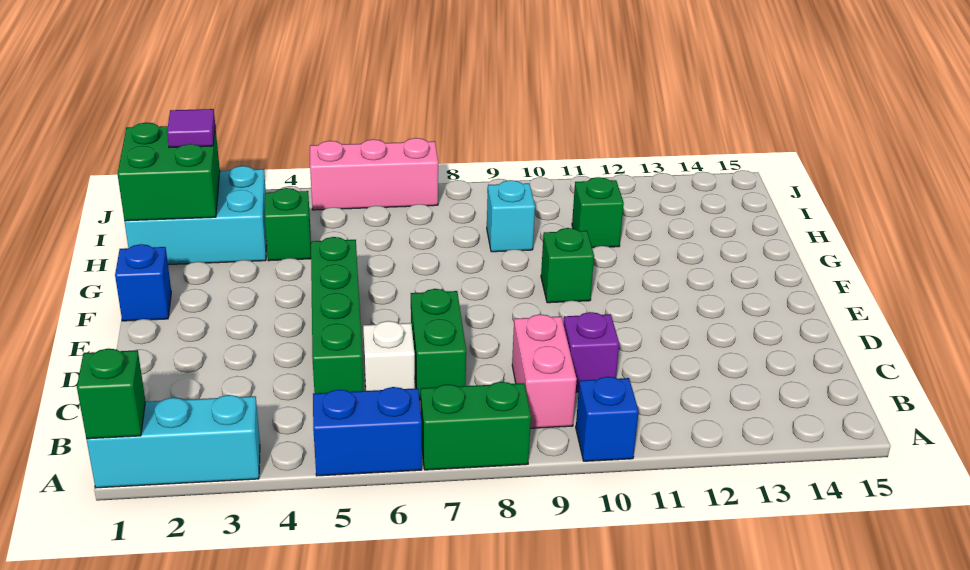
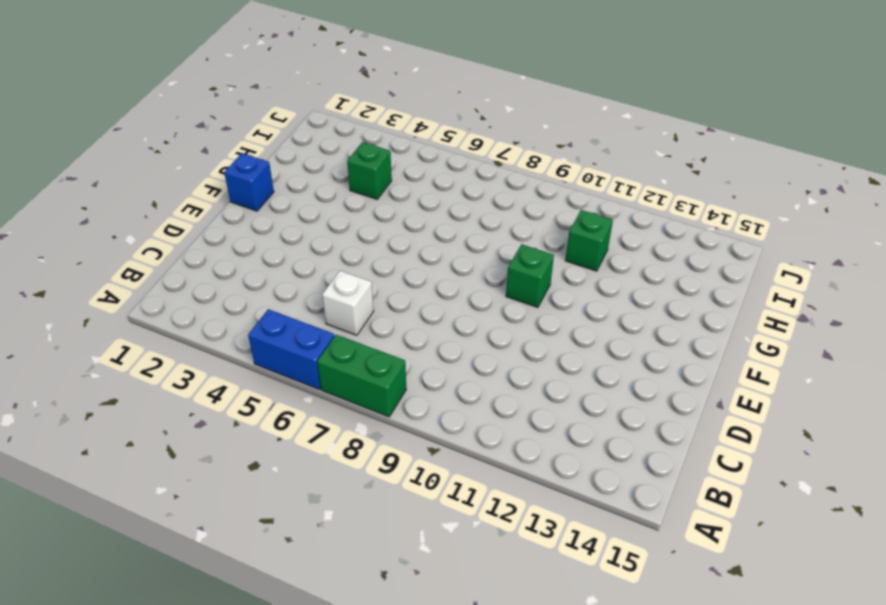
none -> cyan brick A1:A3 level 1
none -> blue brick A10 level 1
none -> pink brick B9:C9 level 1

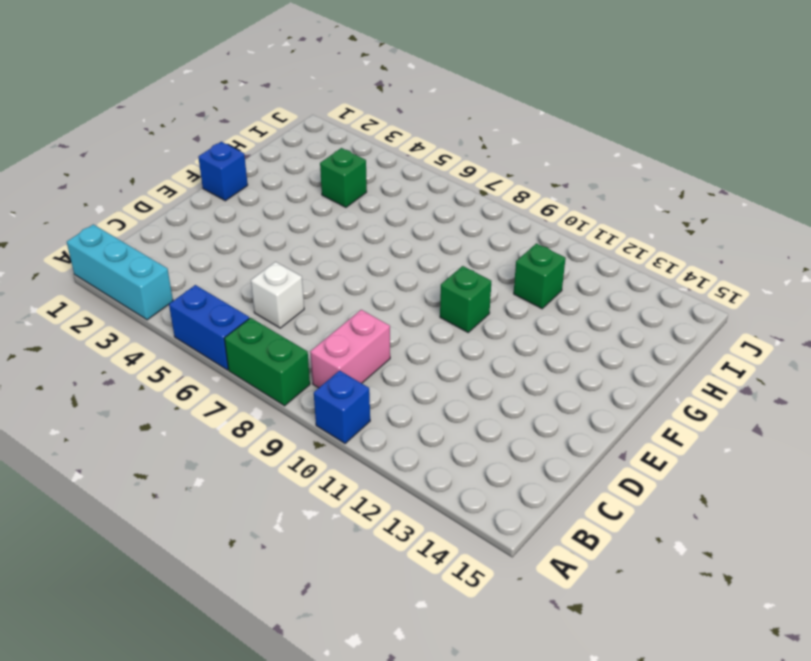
none -> green brick C5:F5 level 1
none -> green brick C7:D7 level 1
none -> purple brick C10 level 1

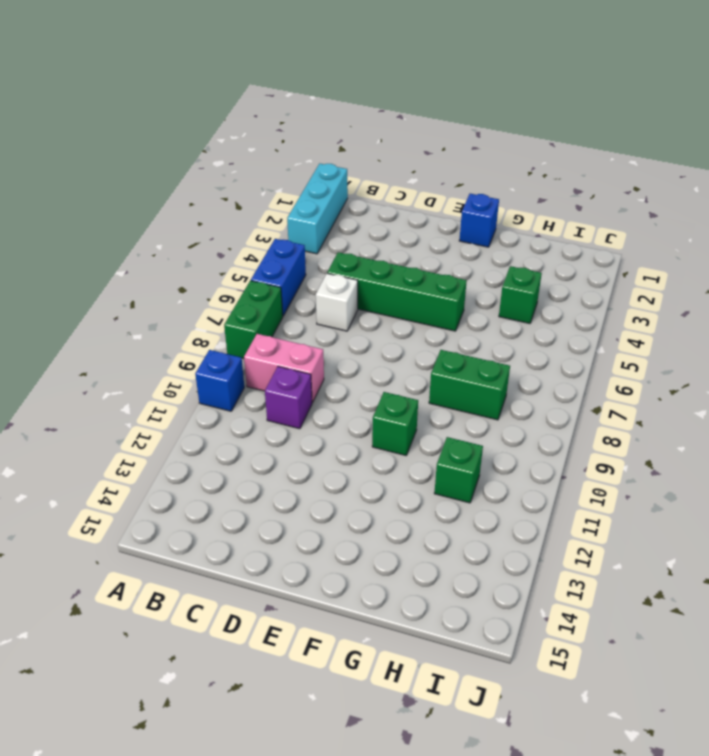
green brick G8:H8 level 1 -> green brick C7:D7 level 1
none -> cyan brick H1:I3 level 1
none -> cyan brick H9 level 1
none -> pink brick J5:J7 level 1

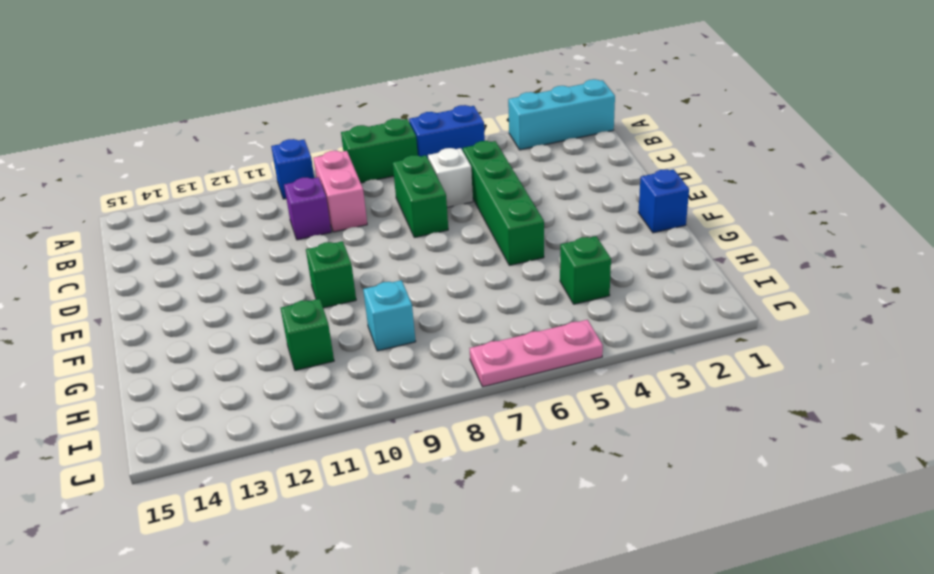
pink plate J5:J7 level 1 -> pink brick J5:J7 level 1
none -> cyan brick H1:I3 level 1
none -> green brick A1 level 2
none -> green brick H1:I2 level 2

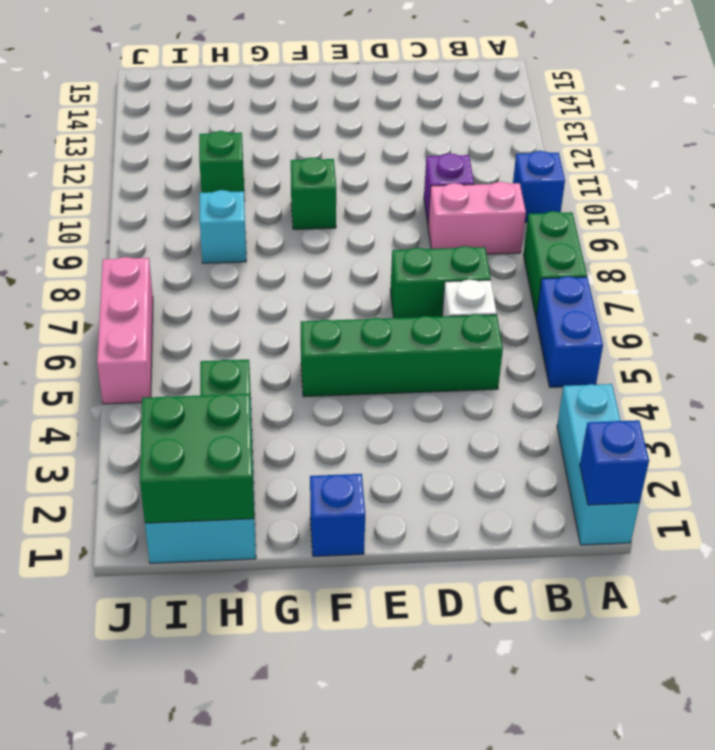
blue brick A1 level 2 -> green brick A1 level 2
none -> purple tile I2 level 3

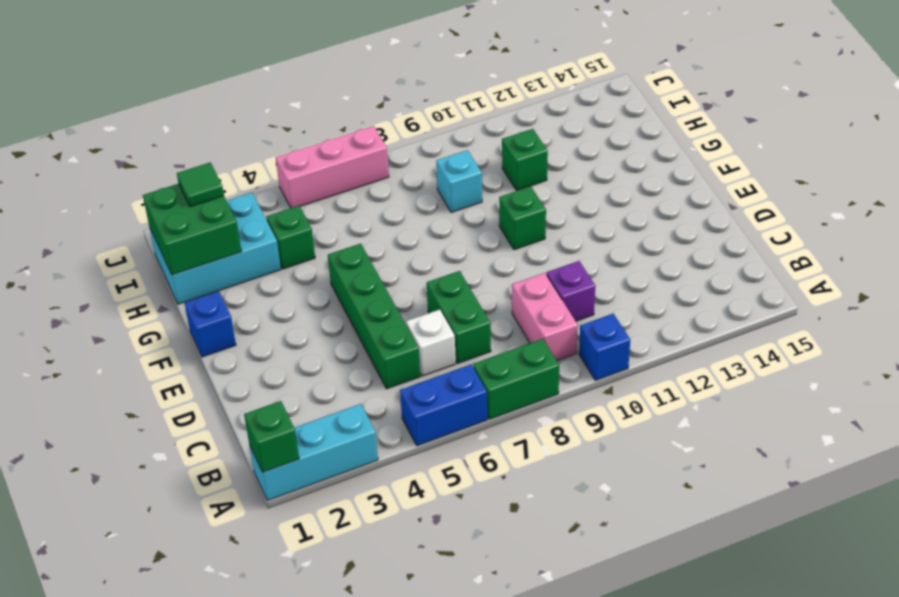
green tile I2 level 3 -> purple tile I2 level 3

